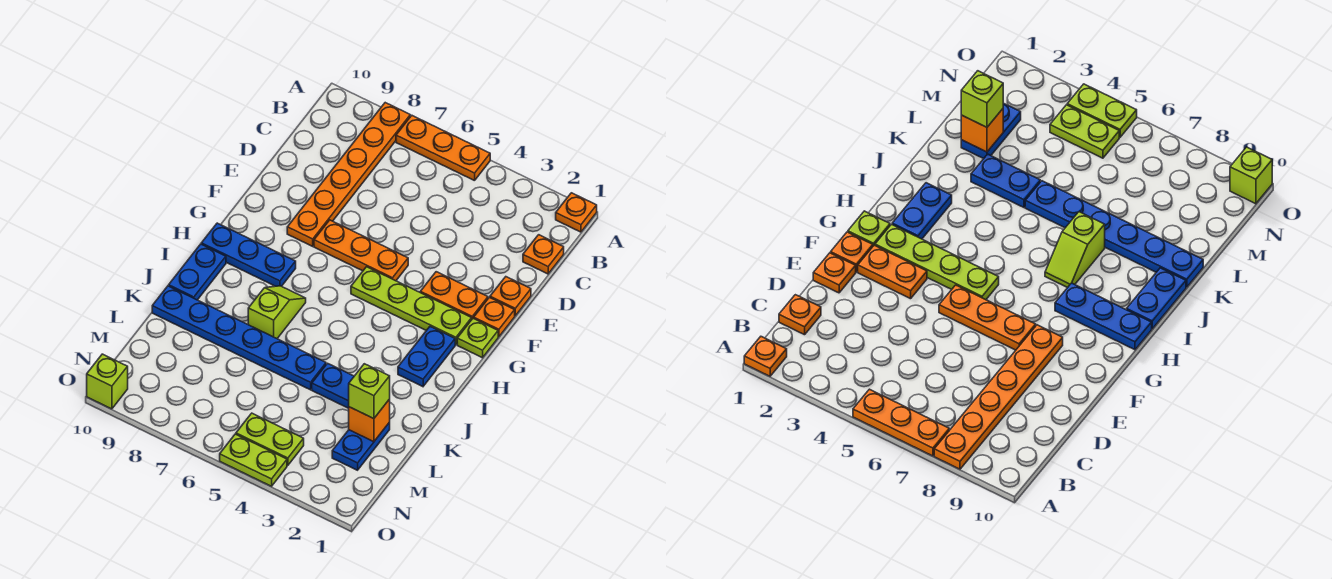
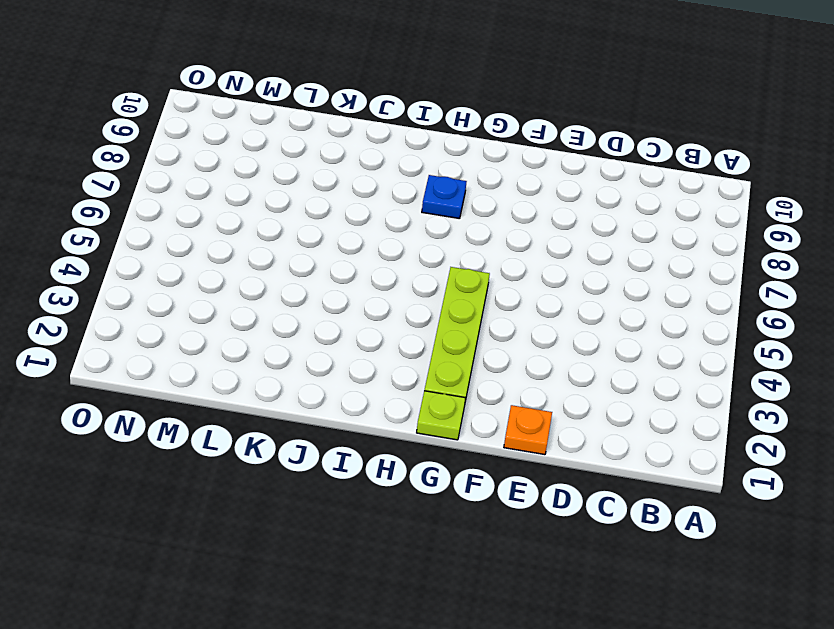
blue plate H8 level 1 -> blue plate H8:H10 level 1
none -> orange plate A1 level 1
none -> orange plate A5:A7 level 1
none -> orange plate A8:F8 level 1

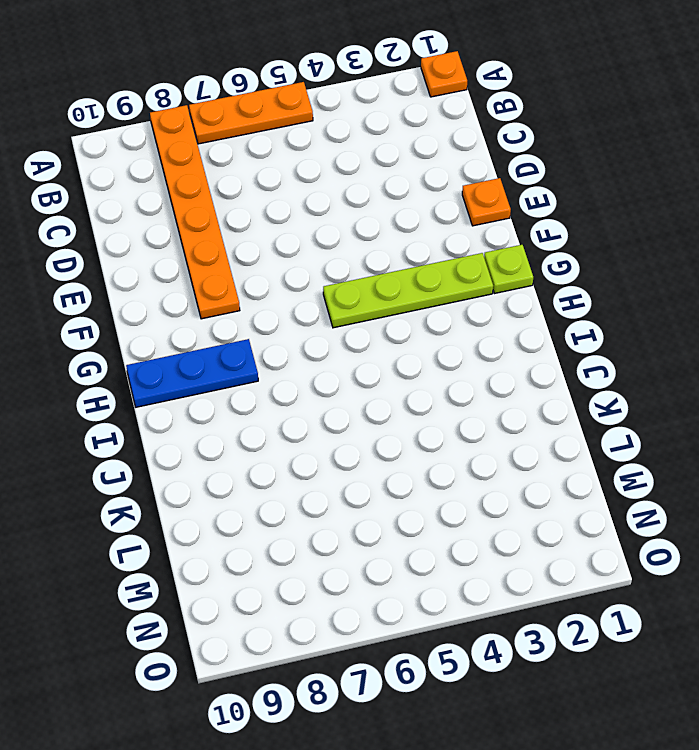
none -> orange plate C1 level 1
none -> orange plate F1 level 1
none -> orange plate F2:F3 level 1

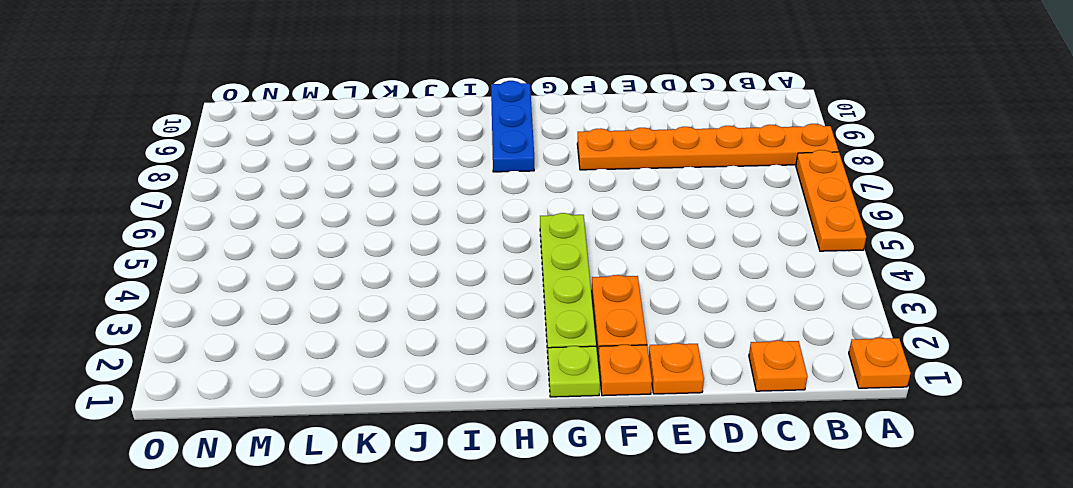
none -> orange plate F5:F7 level 1
none -> blue plate H2:I2 level 1
none -> lime slope I7:J7 level 1 top J

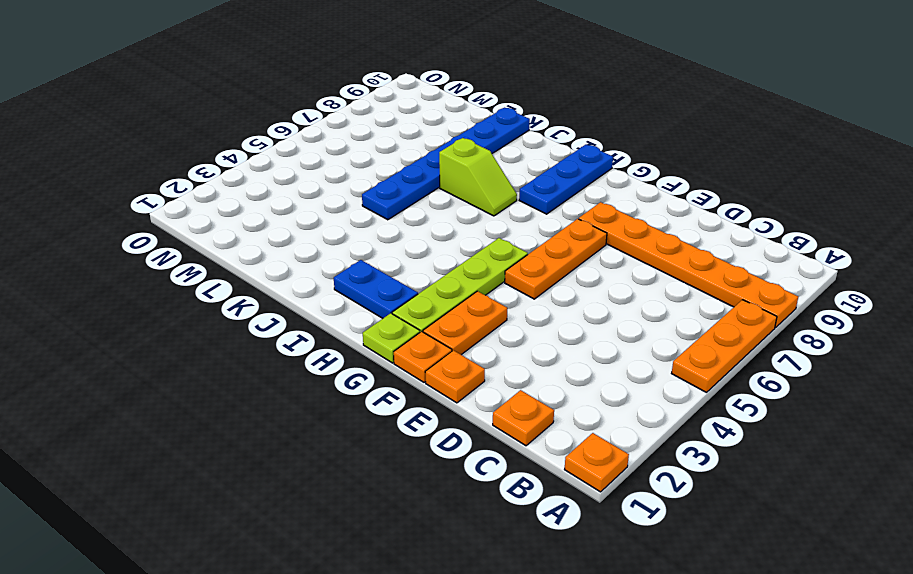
none -> blue plate I10:J10 level 1
none -> blue plate K3:K4 level 1
none -> blue plate L2:M2 level 1

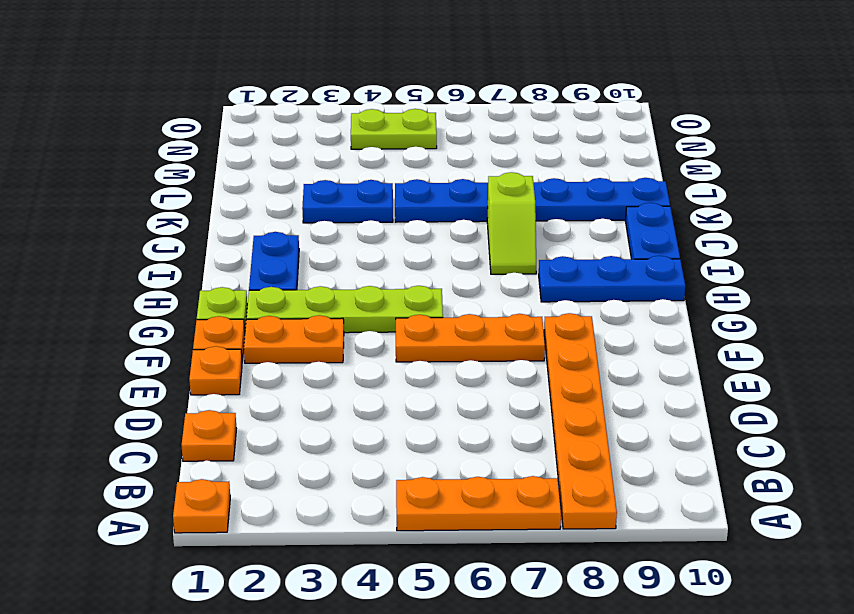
none -> blue plate L2:M2 level 1
none -> lime plate O4:O5 level 1
none -> lime brick O10 level 1

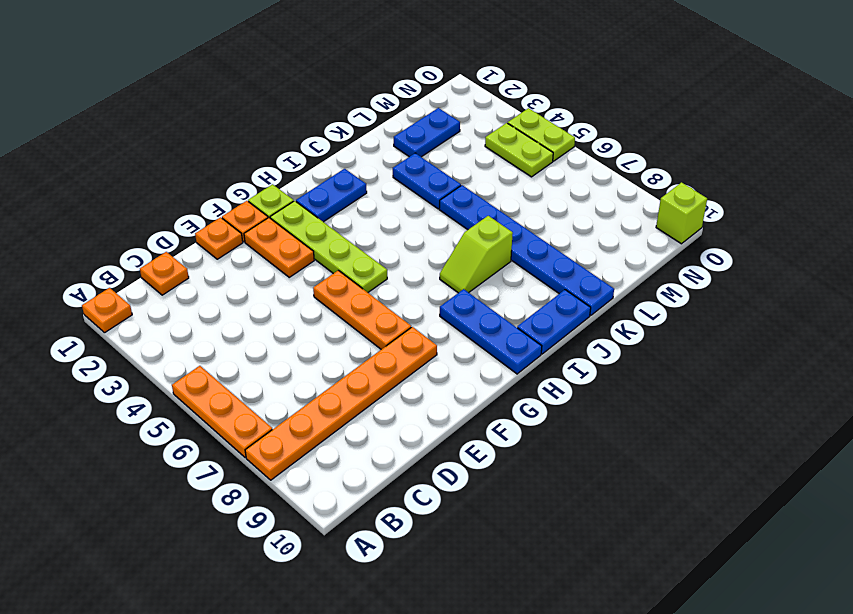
none -> orange brick L2 level 2
none -> lime brick L2 level 3

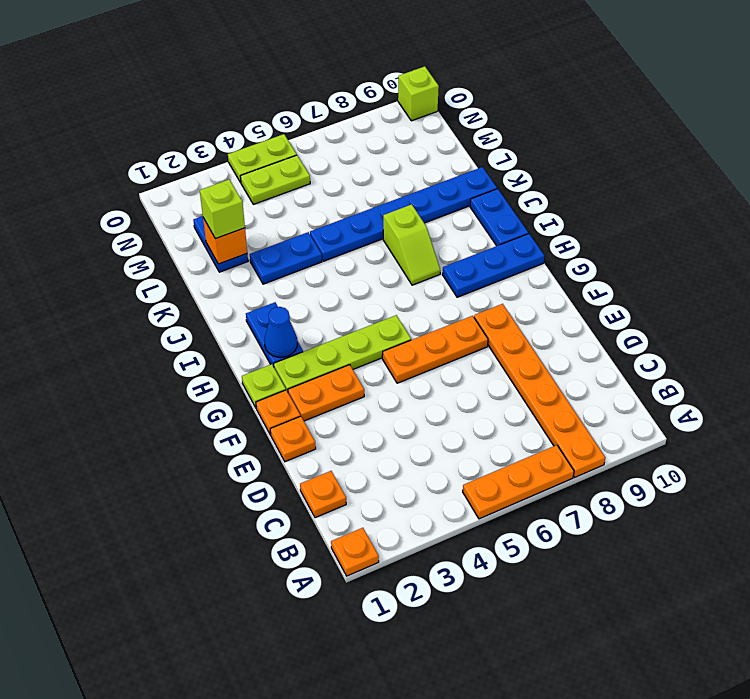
blue cone H2 level 2 -> none

